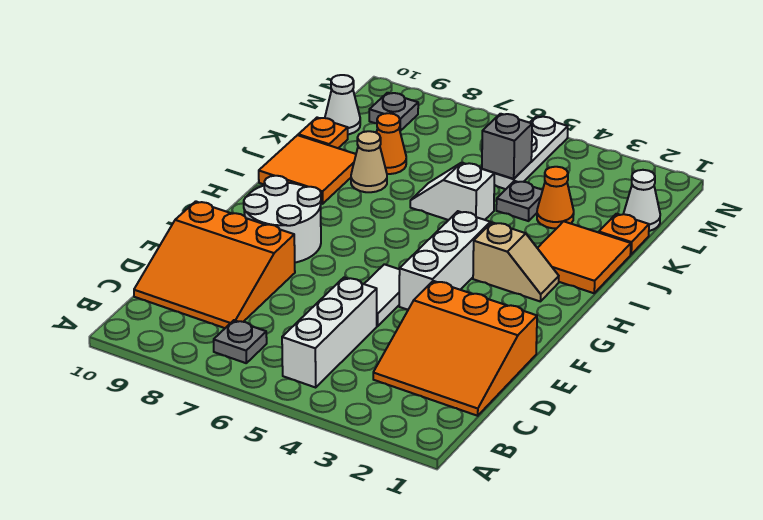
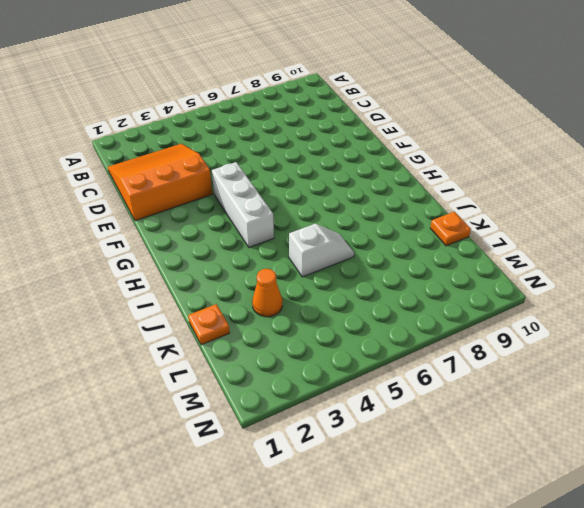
none -> white brick B5:D5 level 1
none -> grey plate B7 level 1
none -> orange slope C8:E10 level 1 top E

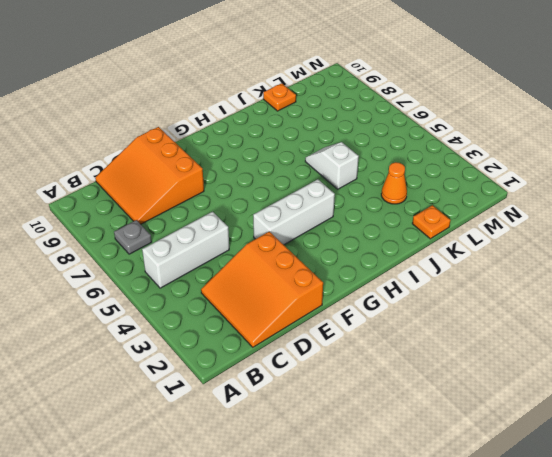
none -> white tile E5:F5 level 1
none -> white round brick F8:G9 level 1
none -> tan slope H2:H3 level 1 top 3

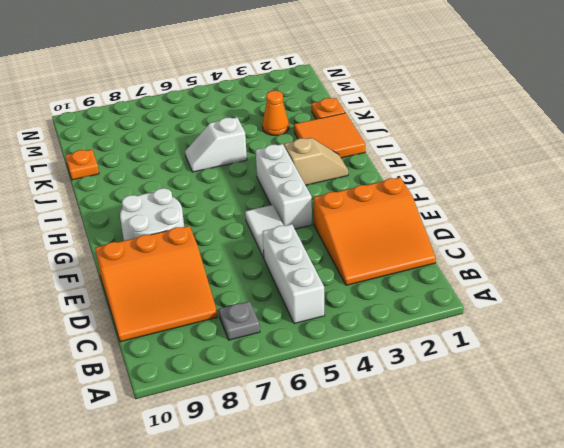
none -> orange tile I9:J10 level 1
none -> tan cone J8 level 1
none -> grey plate K4 level 1

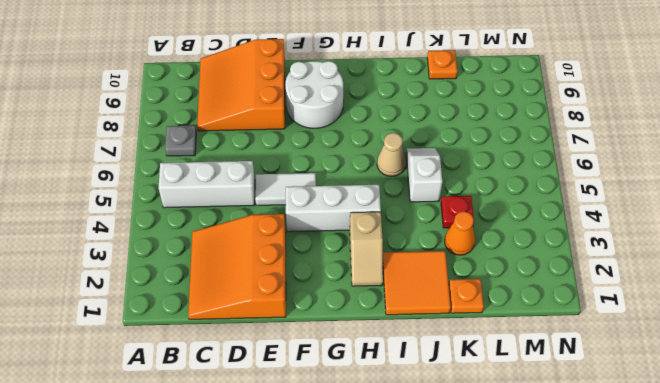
tan cone I6 level 1 -> tan cone J8 level 1
red plate K4 level 1 -> grey plate K4 level 1
none -> orange tile I9:J10 level 1
none -> orange cone K8 level 1
none -> white cone L1 level 1

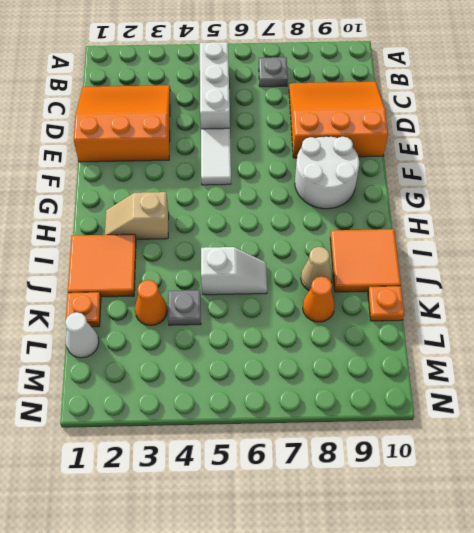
none -> white brick F4:H4 level 1
none -> white plate L5:N5 level 1
none -> white cone L10 level 1

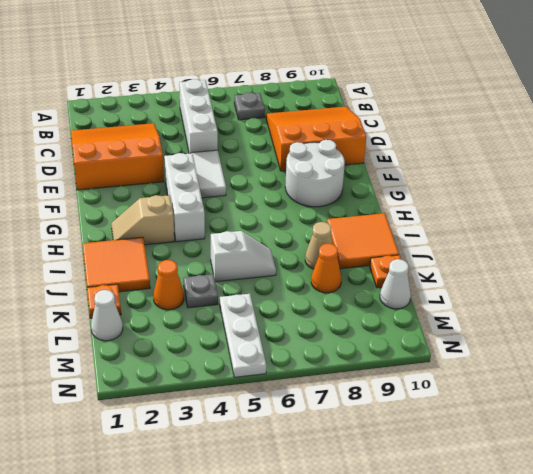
none -> grey plate M9 level 1
none -> grey brick L5 level 2

